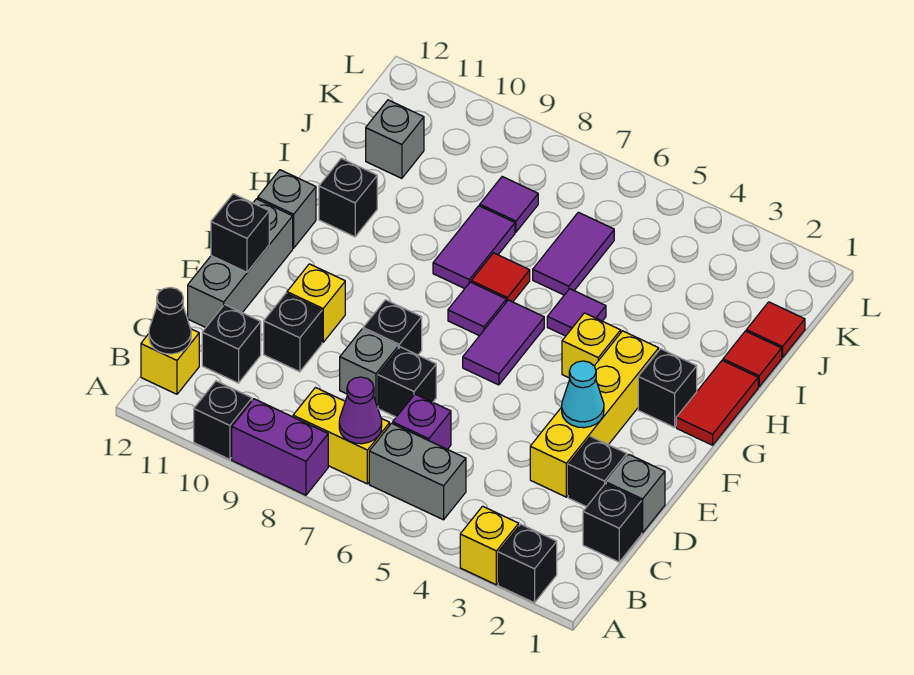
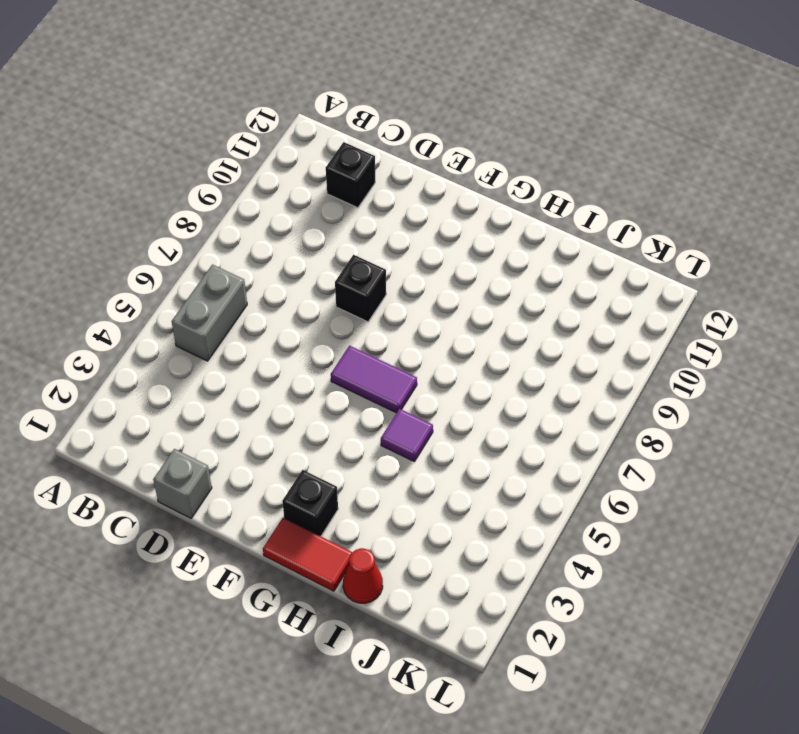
red cone I1 level 1 -> red tile I1 level 1
none -> black brick A2 level 1
none -> yellow brick A3 level 1
none -> purple brick A8:A9 level 1
none -> black brick A10 level 1

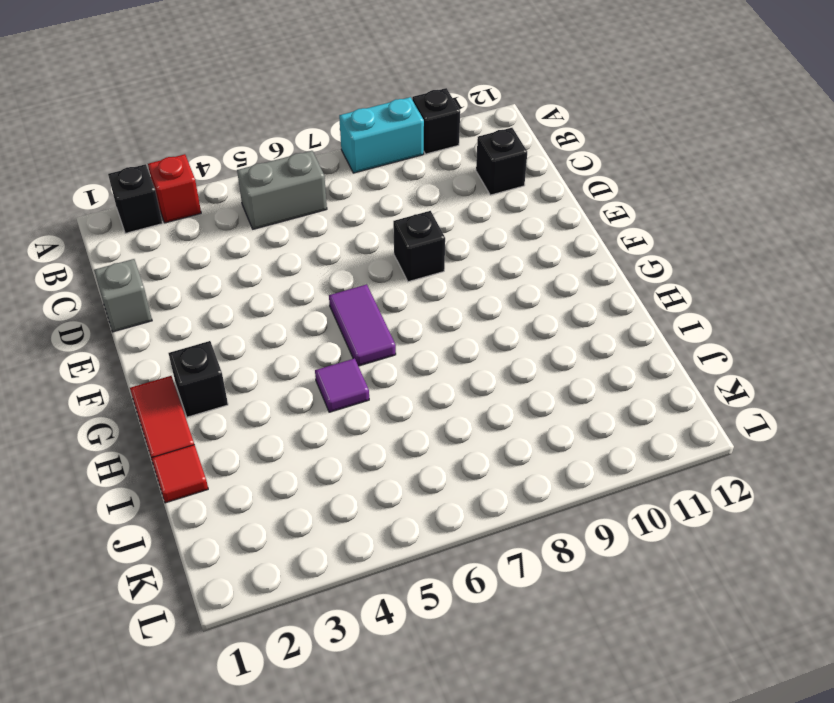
red brick A3 level 1 -> yellow brick A3 level 1
cyan brick A8:A9 level 1 -> purple brick A8:A9 level 1
none -> yellow brick B7:B8 level 1
none -> yellow brick B12 level 1
none -> black brick C1 level 1
none -> purple brick C6 level 1

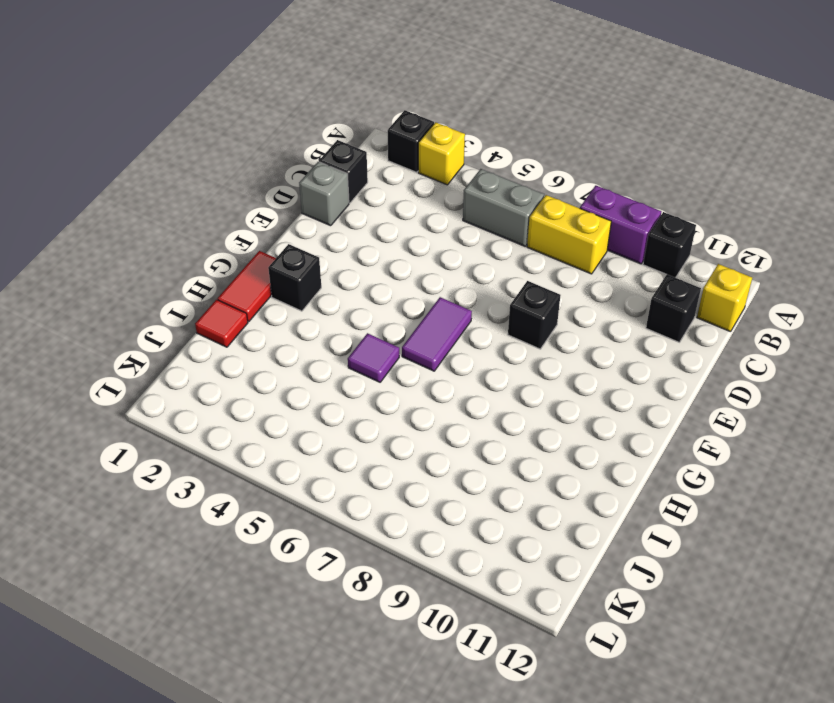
none -> purple brick C6 level 1
none -> black brick D2 level 1
none -> yellow brick D3:G3 level 1
none -> black brick D7 level 1

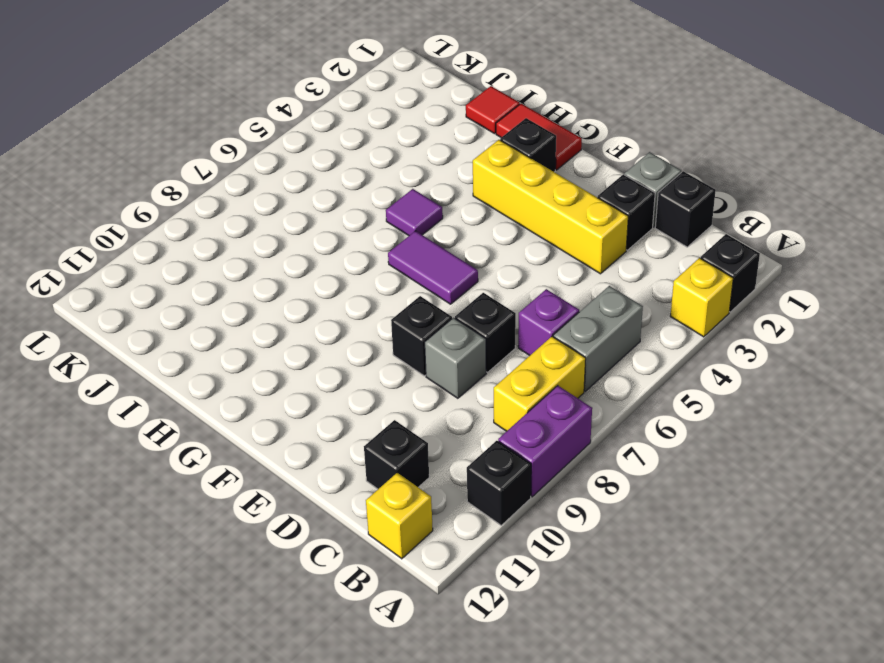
none -> black brick D10 level 1
none -> grey brick D12:F12 level 1
none -> yellow brick E10 level 1
none -> yellow brick G4 level 1

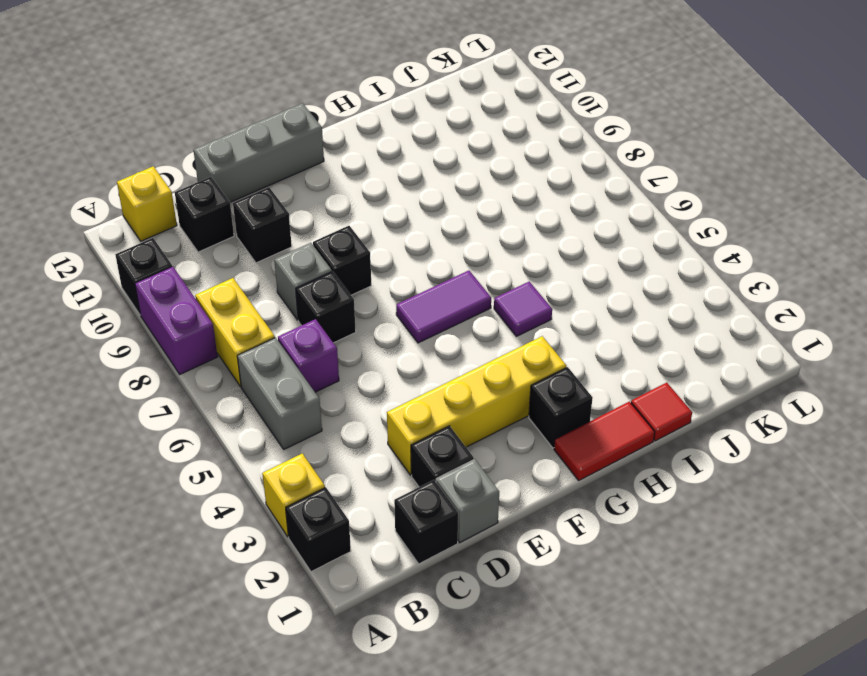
none -> yellow brick E10 level 1
none -> yellow brick G4 level 1
none -> purple tile G7 level 1
none -> grey brick G12 level 1

